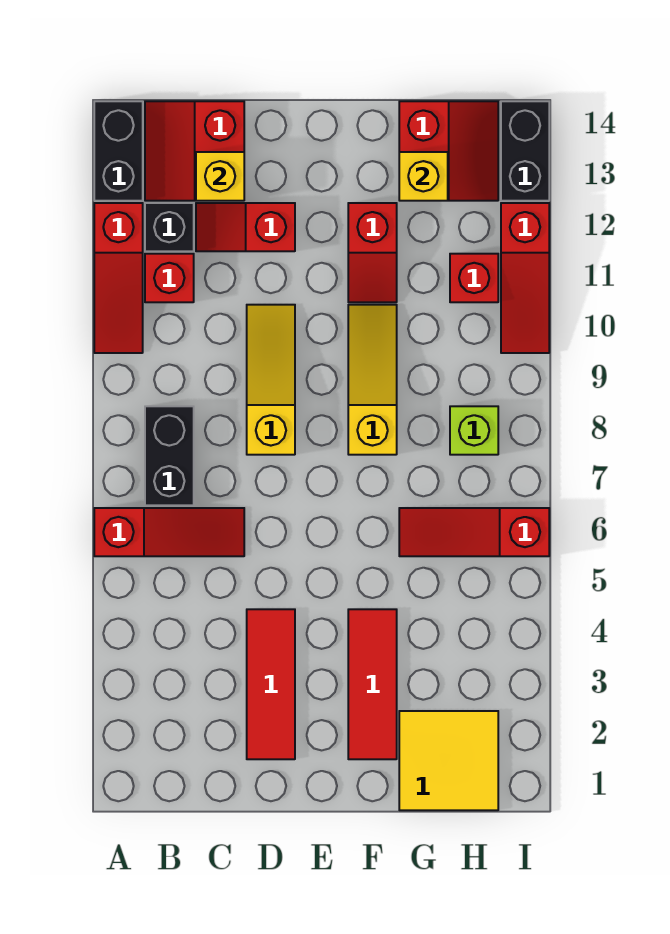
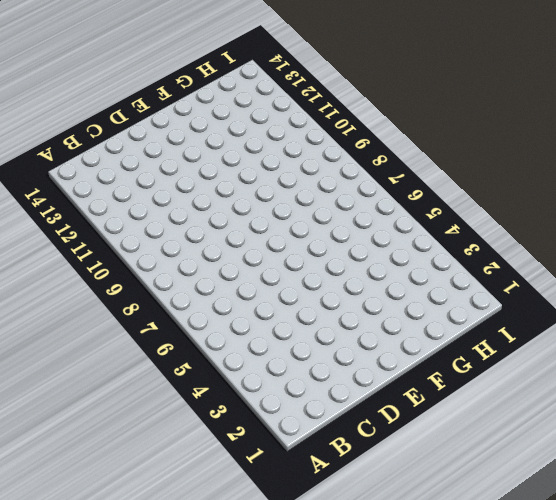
none -> red slope A6:C6 level 1 top A
none -> red slope A10:A12 level 1 top 12
none -> black brick A13:A14 level 1

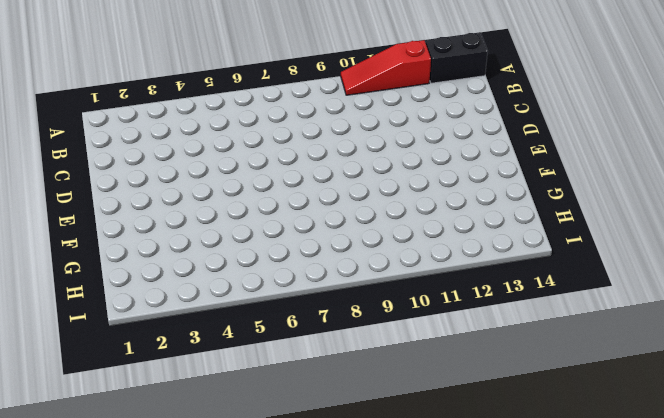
none -> red slope A6:C6 level 1 top A
none -> black brick B7:B8 level 1
none -> red brick B11 level 1

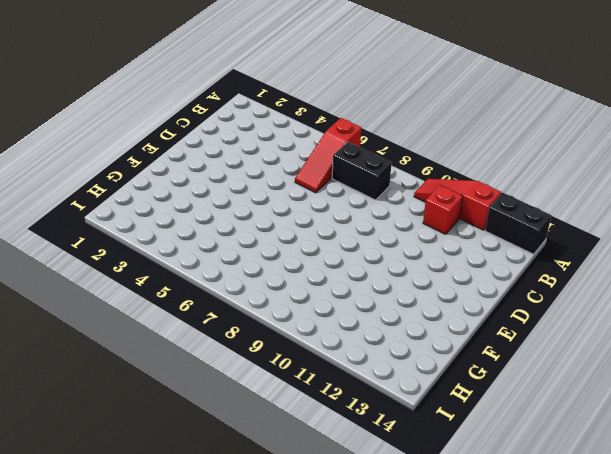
none -> black brick B12 level 1
none -> red slope B13:C14 level 1 top C
none -> red slope C12:D12 level 1 top D

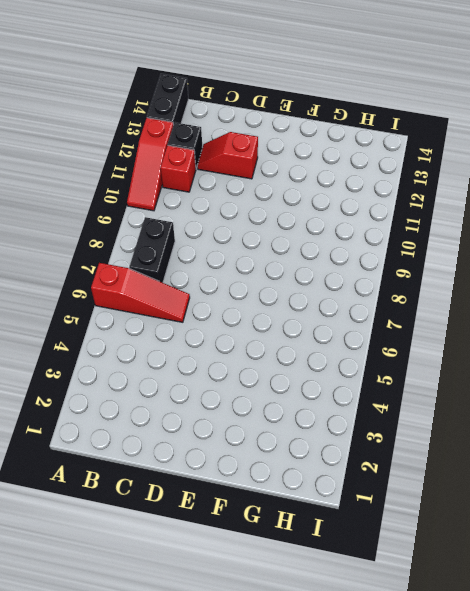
none -> red slope B13:C14 level 1 top C
none -> red tile D2:D4 level 1
none -> yellow slope D8:D10 level 1 top 8

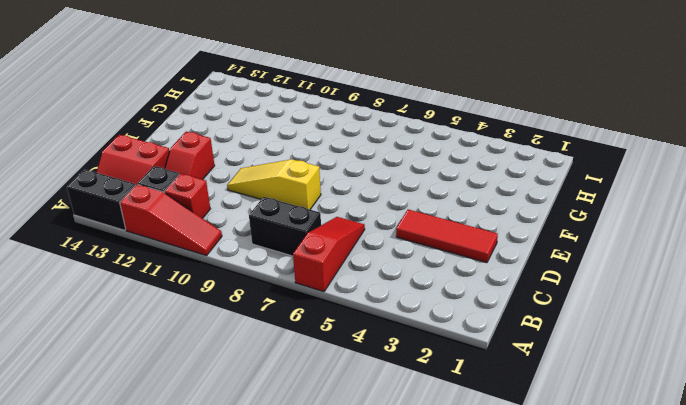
none -> red tile F2:F4 level 1
none -> yellow slope F8:F10 level 1 top 8
none -> red slope F11:F12 level 1 top 12

